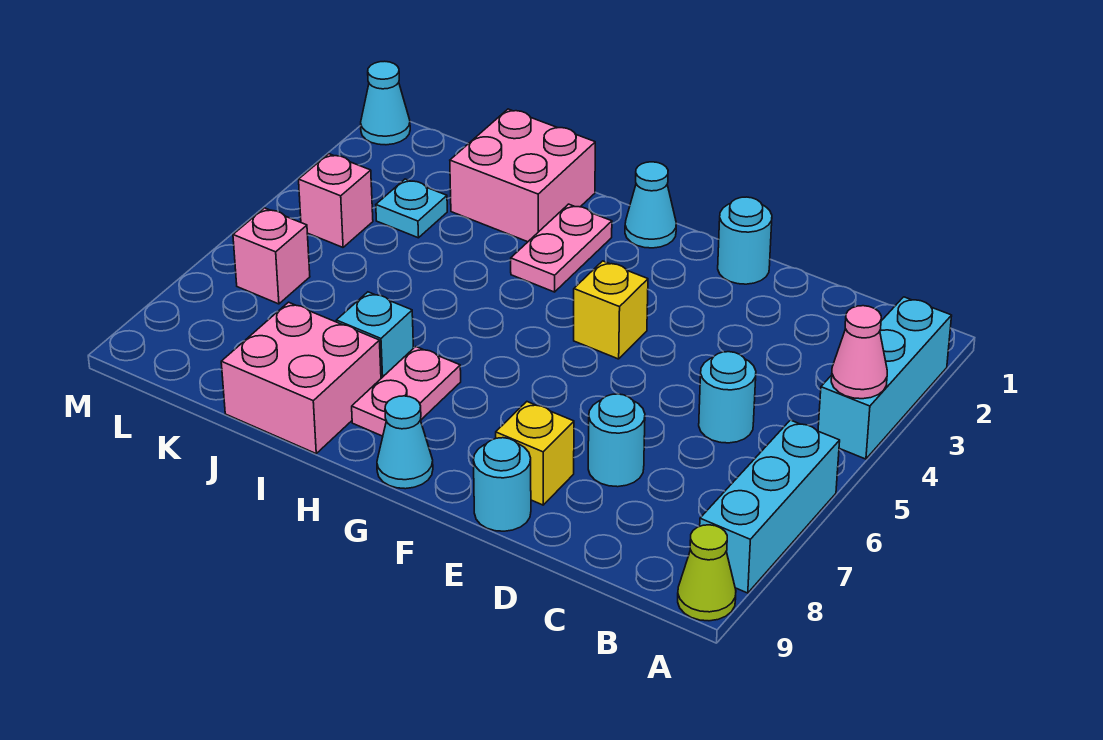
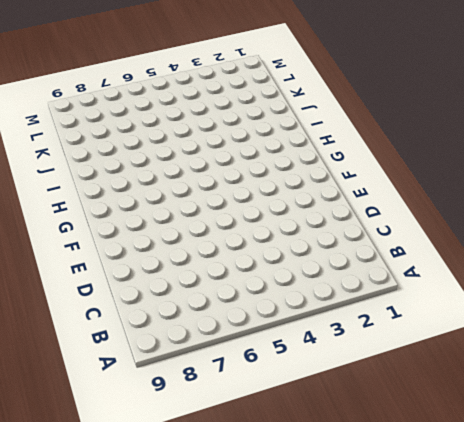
none -> cyan brick A2:A4 level 1
none -> cyan brick A6:A8 level 1
none -> lime cone A9 level 1

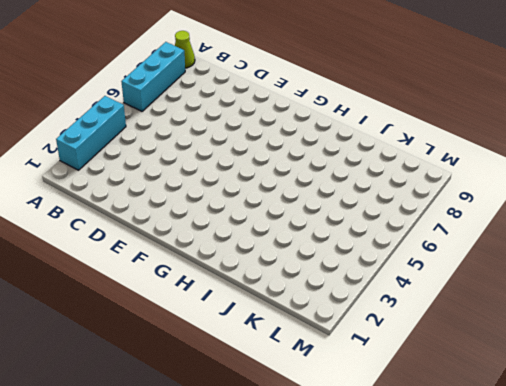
none -> cyan round brick C5 level 1
none -> cyan round brick D7 level 1
none -> cyan round brick E1 level 1

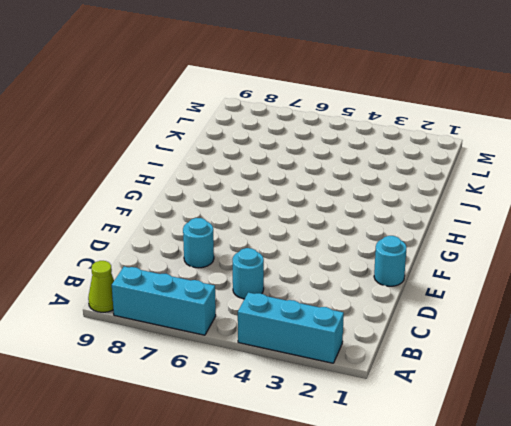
none -> yellow brick E8 level 1
none -> cyan round brick E9 level 1
none -> yellow brick F4 level 1

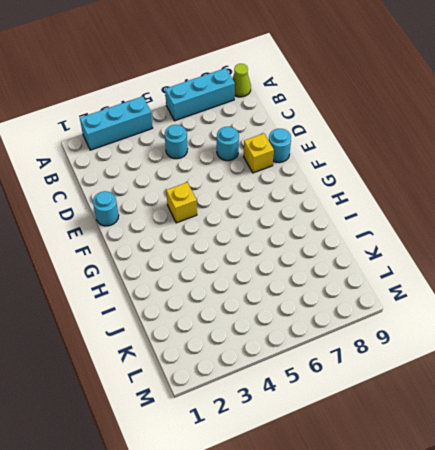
none -> cyan cone G1 level 1
none -> cyan cone G9 level 1
none -> pink plate H2:H3 level 1

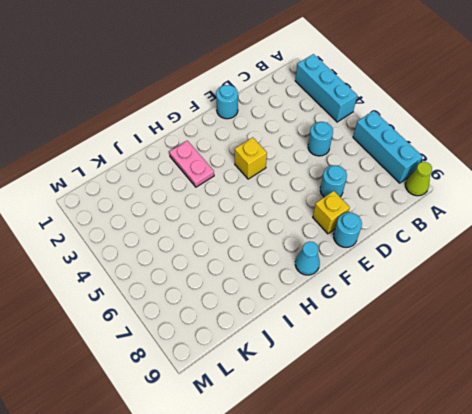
none -> cyan cone G1 level 1
none -> pink plate H7:H8 level 1
none -> pink brick I1:J2 level 1

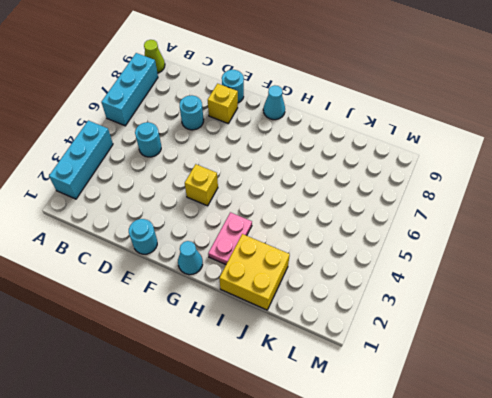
yellow brick I1:J2 level 1 -> pink brick I1:J2 level 1
none -> pink plate H7:H8 level 1
none -> cyan brick I7 level 1
none -> pink brick I8:J9 level 1

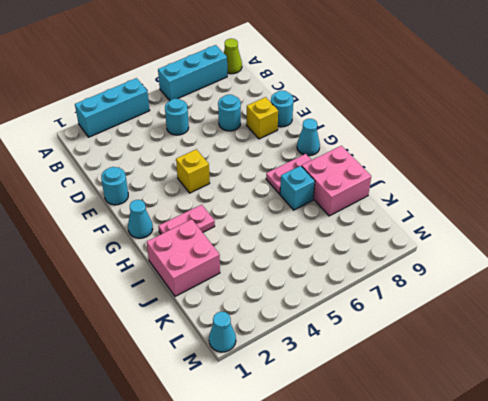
none -> cyan plate K3 level 1
none -> pink brick L4 level 1
none -> pink brick L6 level 1

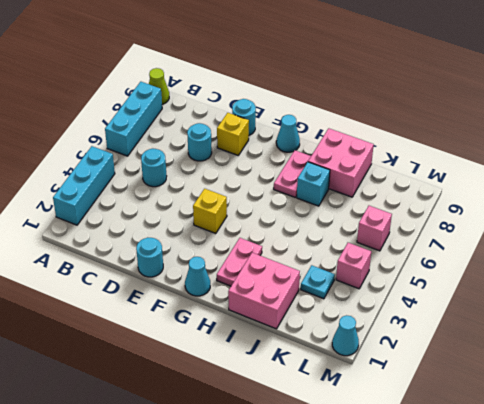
none -> pink cone A4 level 2

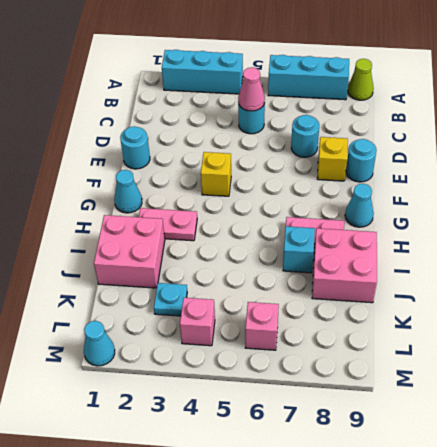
pink cone C5 level 2 -> pink cone A4 level 2

